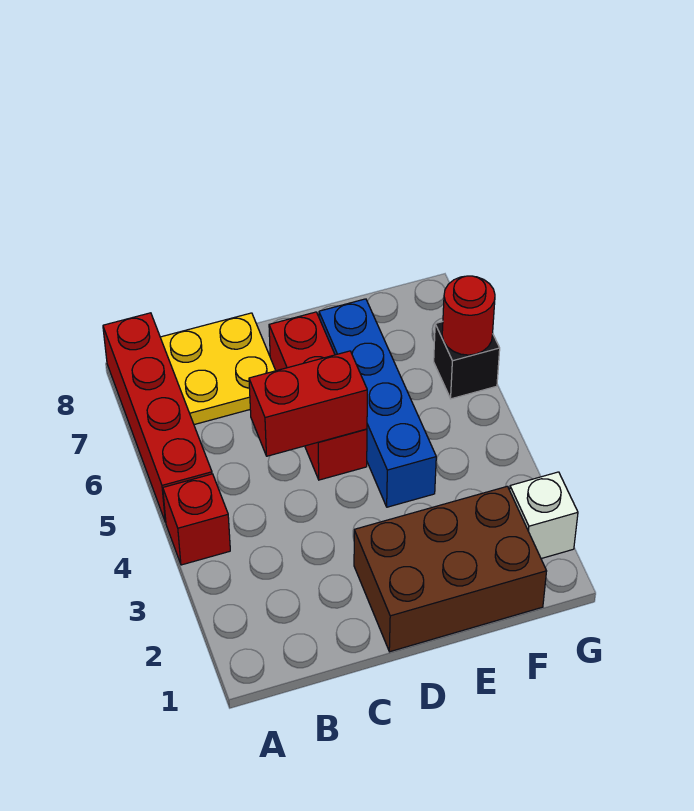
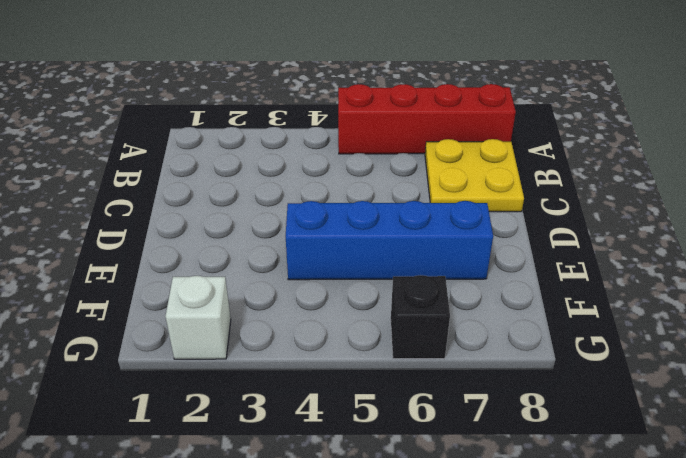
none -> red brick A4 level 1
none -> brown brick D1:F2 level 1

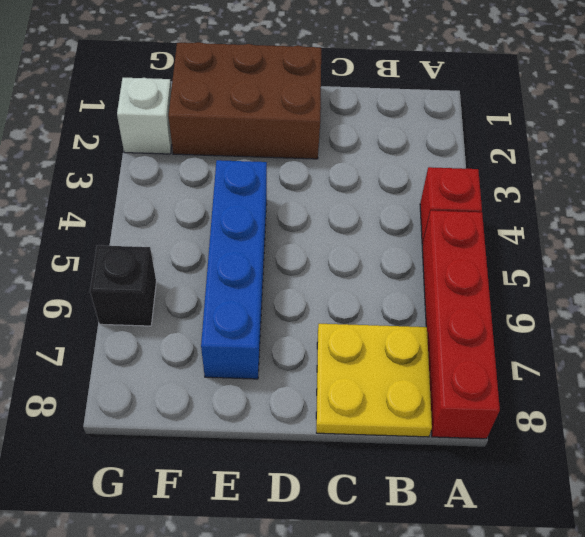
none -> red brick D5:D7 level 1
none -> red brick C5:D5 level 2

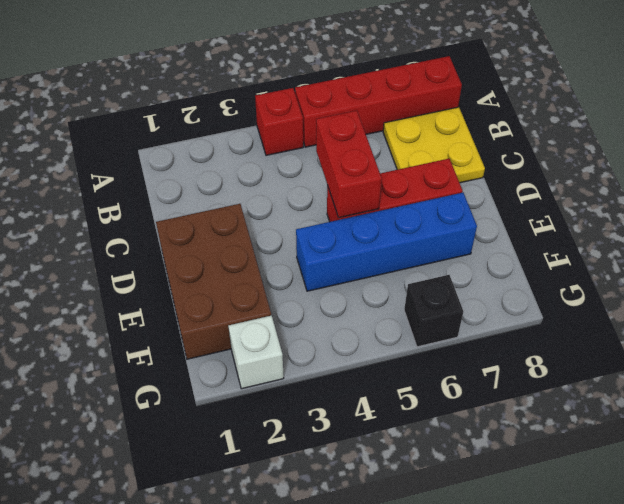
none -> red round brick G6 level 2

